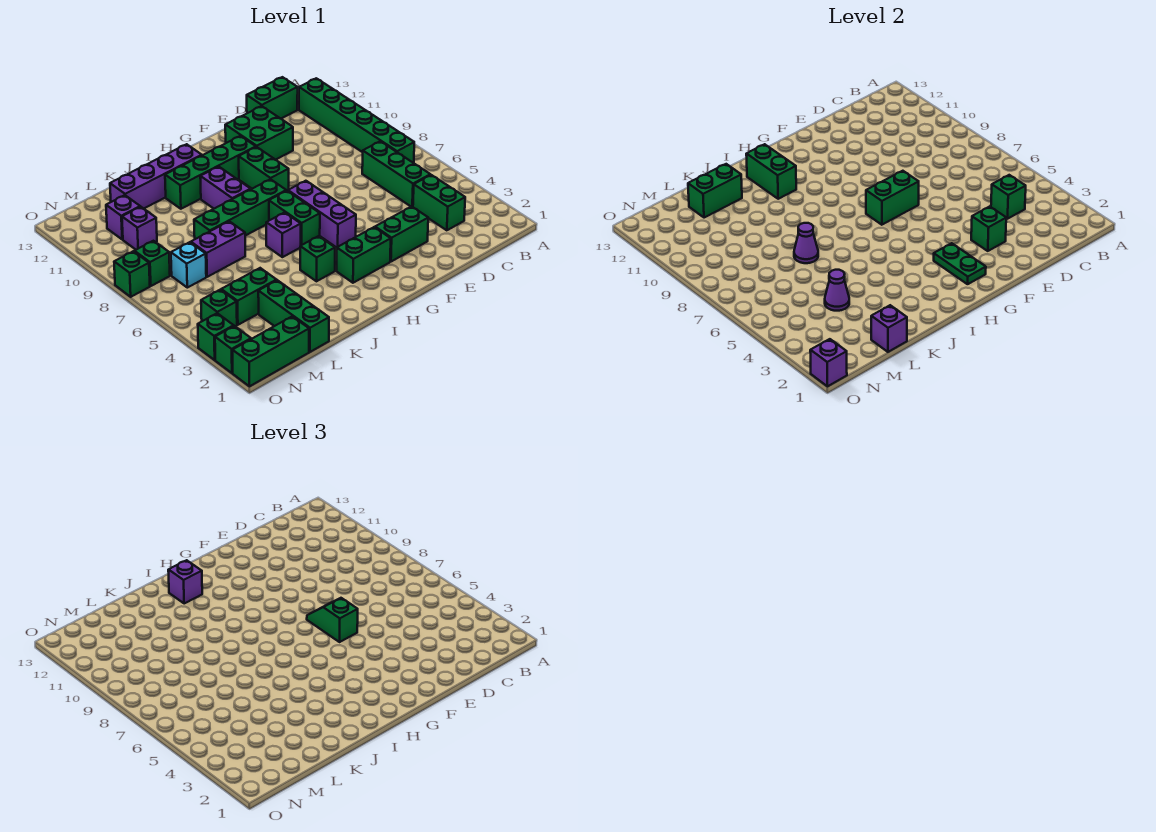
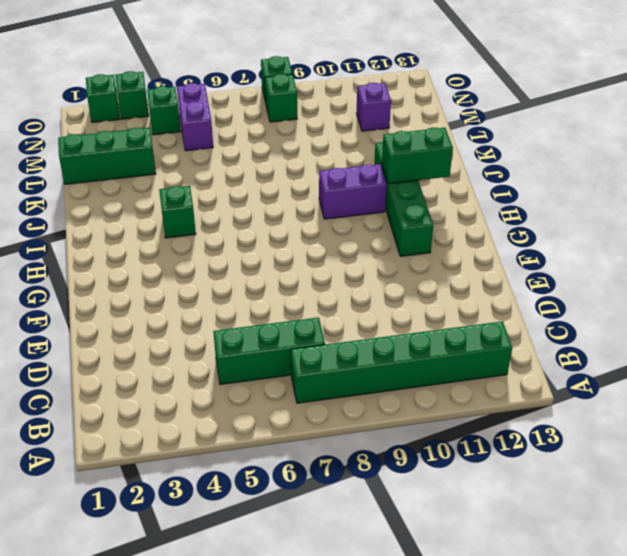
purple brick M5:N5 level 1 -> purple brick K7:L7 level 1
none -> green brick C3:C4 level 1
none -> green brick C13:D13 level 1
none -> green brick E3:F3 level 1
none -> green brick E11:F12 level 1

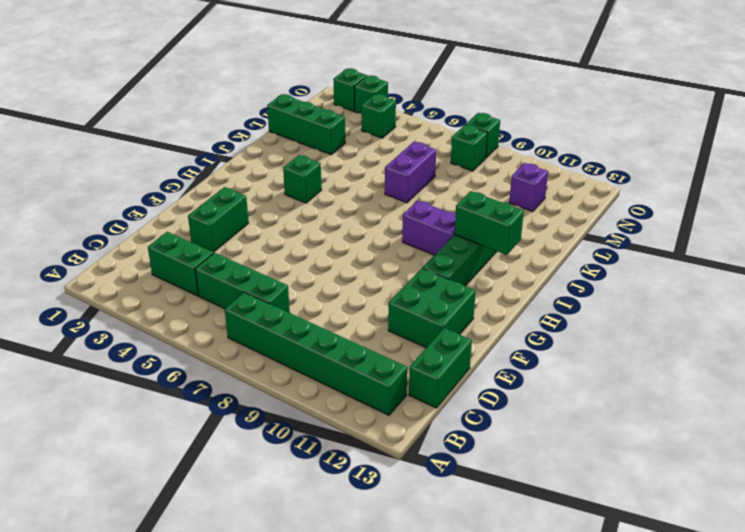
none -> green brick G3:H3 level 1
none -> purple brick G5:G7 level 1
none -> green brick G9:G10 level 1
none -> green brick H6:H7 level 1

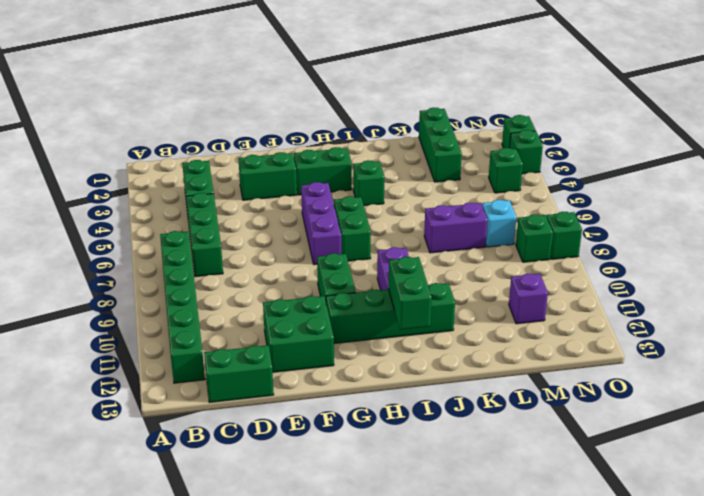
none -> green brick H8:K8 level 1
none -> purple brick I6 level 1
none -> purple brick I12:L12 level 1
none -> green brick L4:M4 level 1

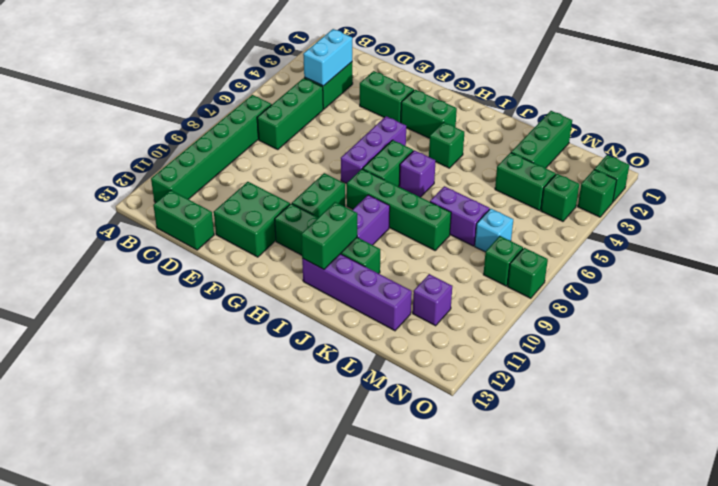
cyan brick C3:C4 level 2 -> green brick C4 level 2
none -> green brick M1:O1 level 1
none -> purple brick M10 level 1
none -> green brick E3 level 2
none -> green brick F7:G7 level 2

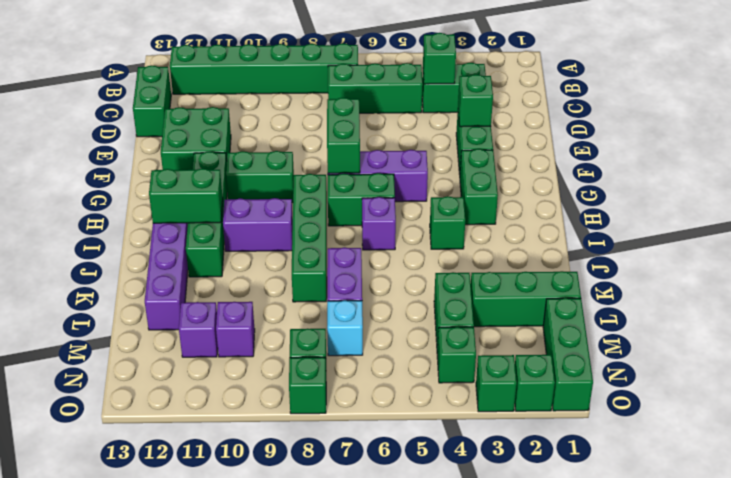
none -> green plate G2:G3 level 2
none -> purple cone K7 level 2
none -> green brick K12:L12 level 2
none -> purple brick L1 level 2

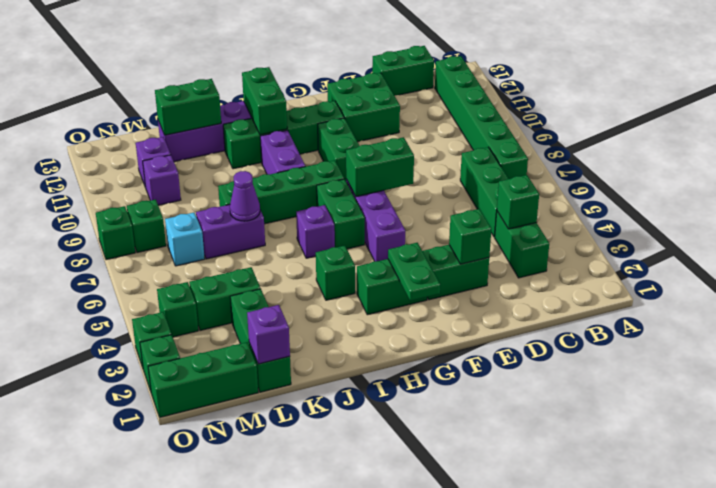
none -> purple cone L4 level 2
none -> purple brick O1 level 2
none -> green slope F6:F7 level 3 top 6
none -> purple brick I12 level 3

